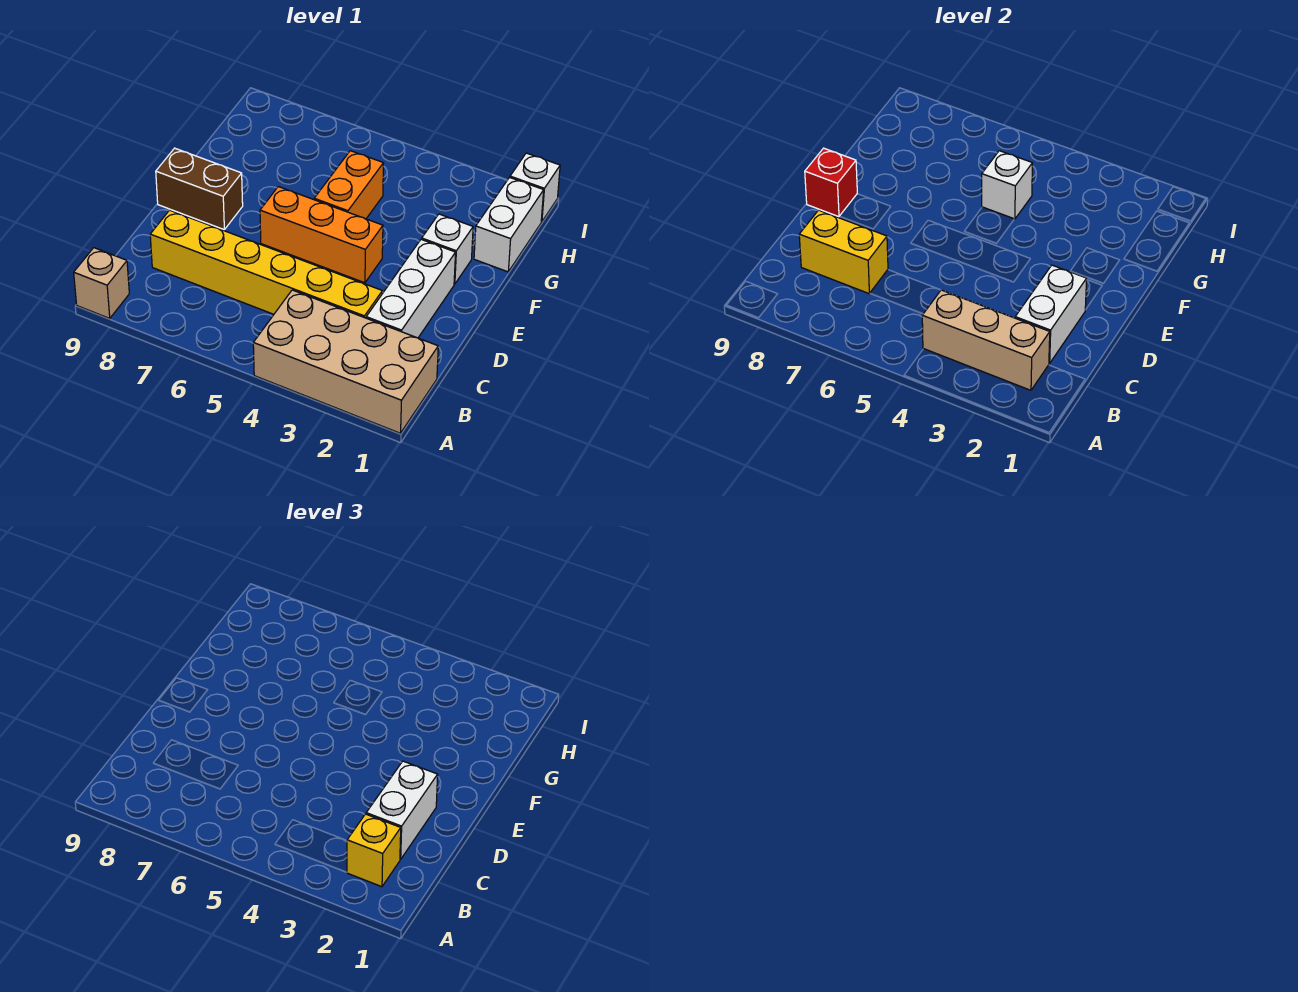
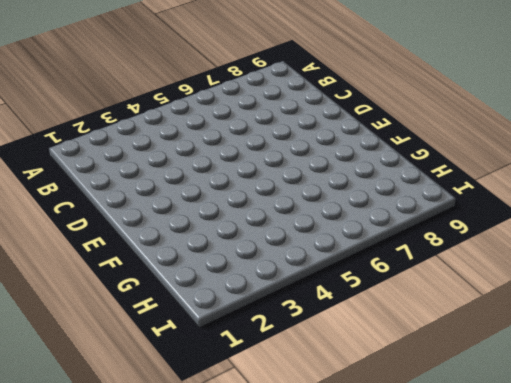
none -> tan brick A1:B4 level 1
none -> tan brick A9 level 1
none -> white brick C2:E2 level 1

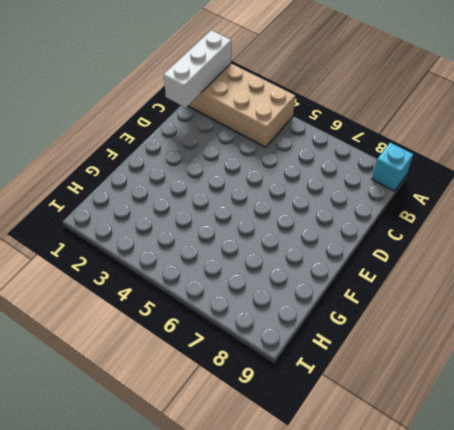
white brick A1:C1 level 2 -> white brick C2:E2 level 1
cyan brick A9 level 1 -> tan brick A9 level 1
none -> yellow brick C3:C8 level 1
none -> orange brick E4:E6 level 1
none -> brown brick E8:E9 level 1

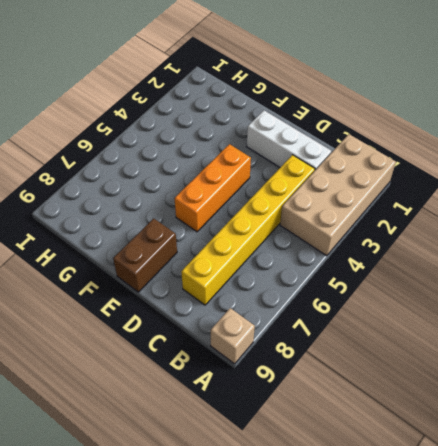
none -> white brick F2 level 1
none -> orange brick F5:G5 level 1
none -> white brick G1:H1 level 1

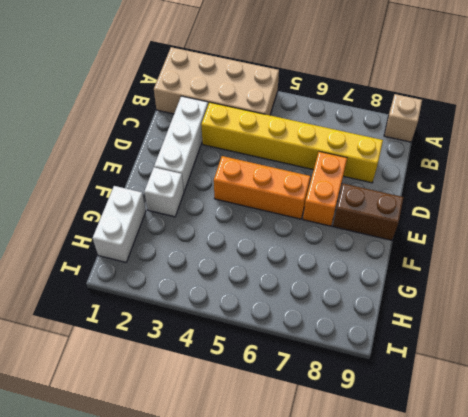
orange brick D7:E7 level 1 -> orange brick F5:G5 level 1
none -> white brick I1 level 1
none -> tan brick B2:B4 level 2
none -> white brick C2:D2 level 2

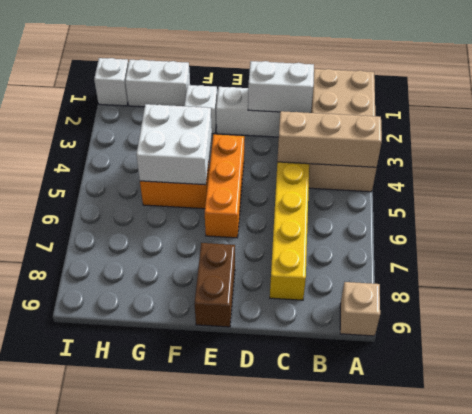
tan brick A4:C4 level 2 -> tan brick B2:B4 level 2
white brick F4:G5 level 2 -> white brick G5 level 2
none -> yellow brick C7:C8 level 2
none -> red brick E9 level 2
none -> yellow brick B2 level 3

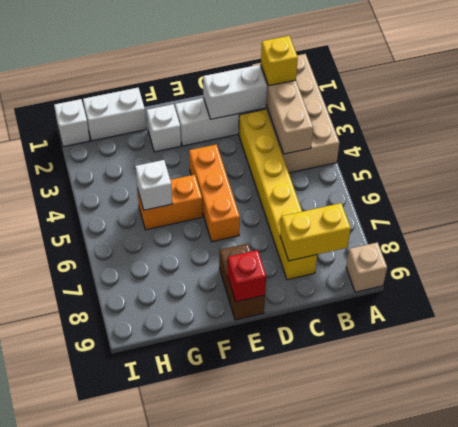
yellow brick B8:C8 level 2 -> yellow brick C7:C8 level 2
none -> white brick C2:D2 level 3

